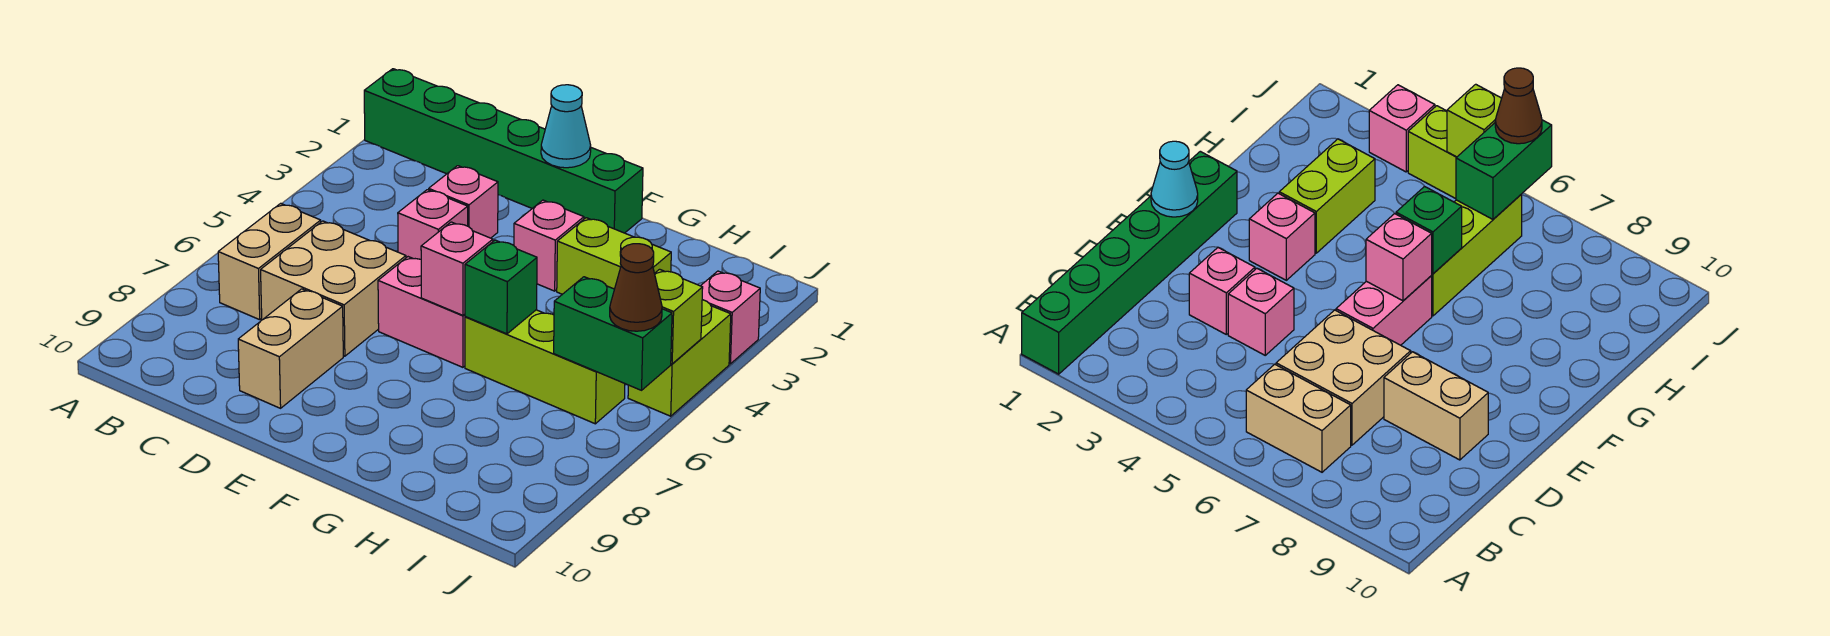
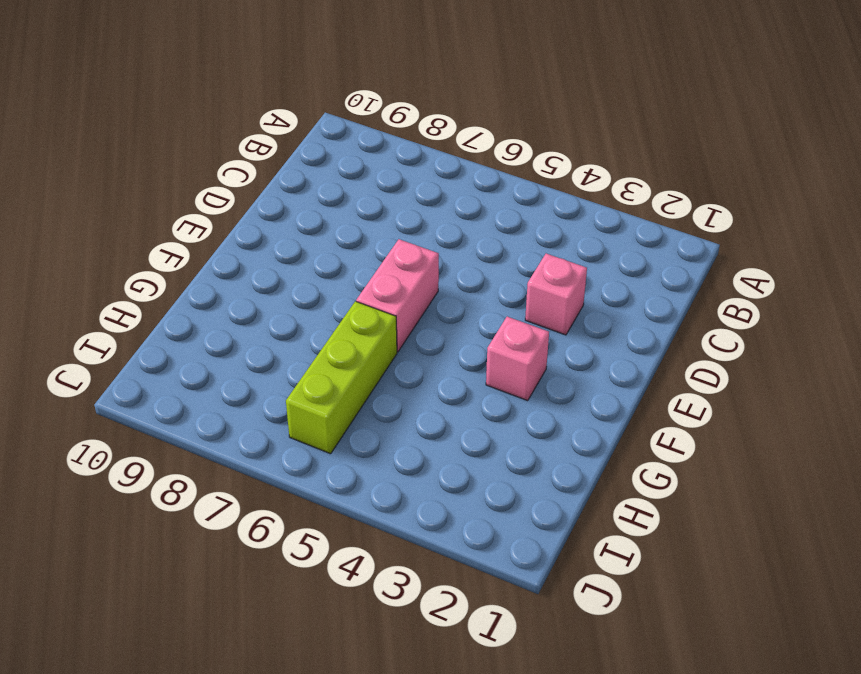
none -> green brick A1:F1 level 1
none -> tan brick B6:B7 level 1
none -> tan brick C6:D7 level 1

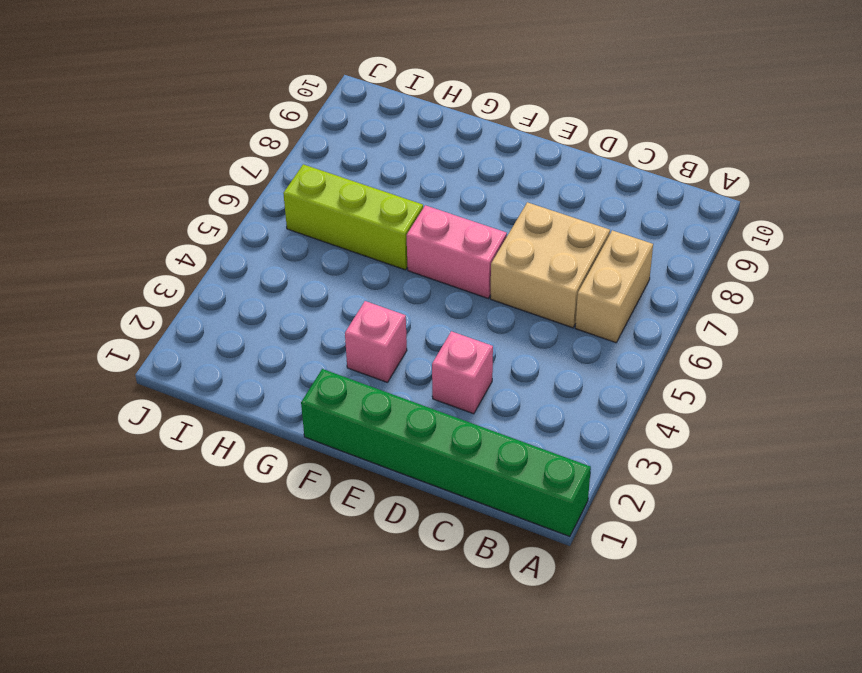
none -> pink brick D4 level 1
none -> tan brick D8:D9 level 1
none -> lime brick G3:H3 level 1

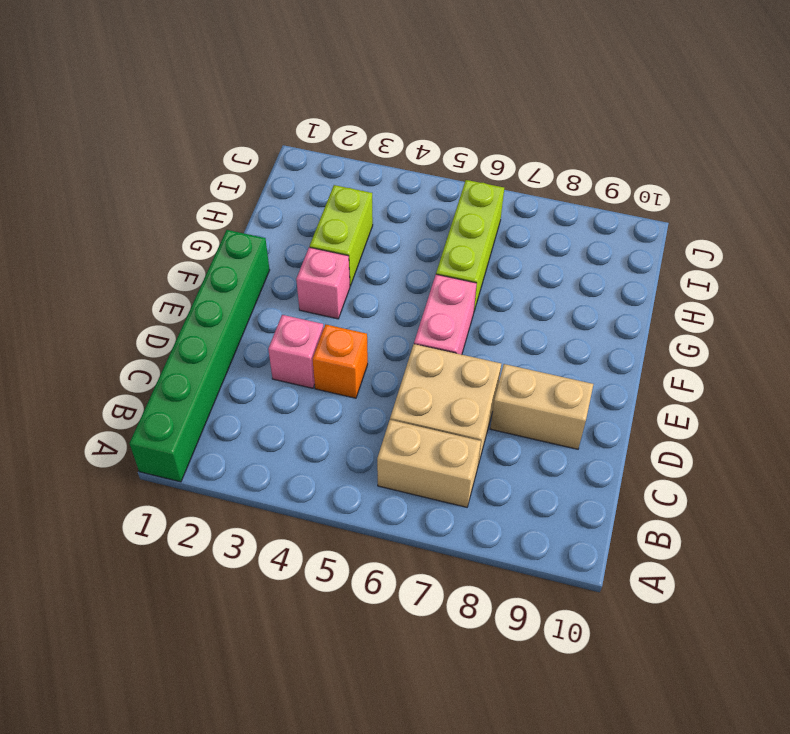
orange brick D4 level 1 -> pink brick D4 level 1
none -> pink brick J3 level 1
none -> lime brick J4:J5 level 1
none -> cyan cone E1 level 2

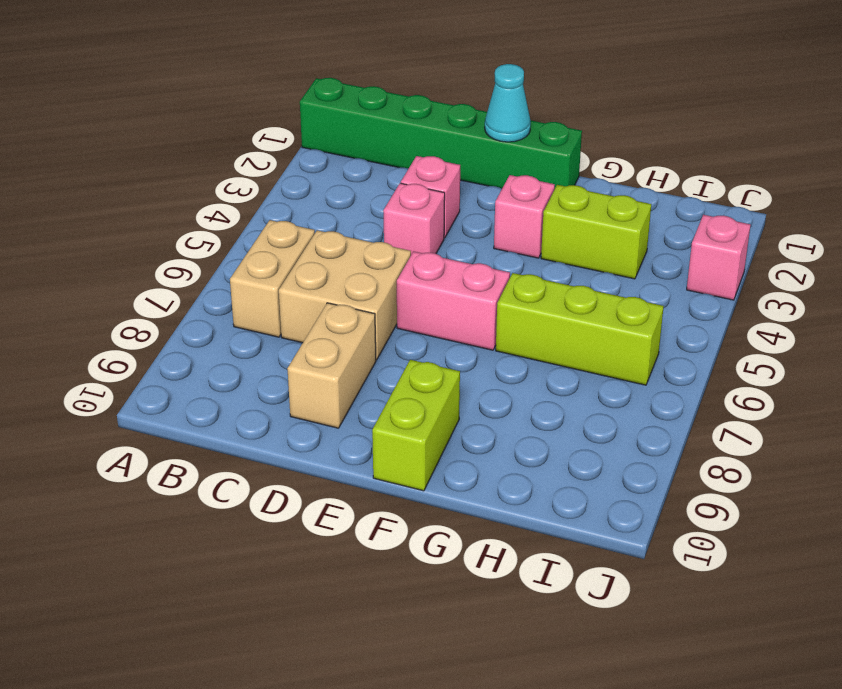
lime brick F9:F10 level 1 -> lime brick J4:J5 level 1
none -> pink brick F6 level 2
none -> green brick G6 level 2
none -> green brick I6:J6 level 2

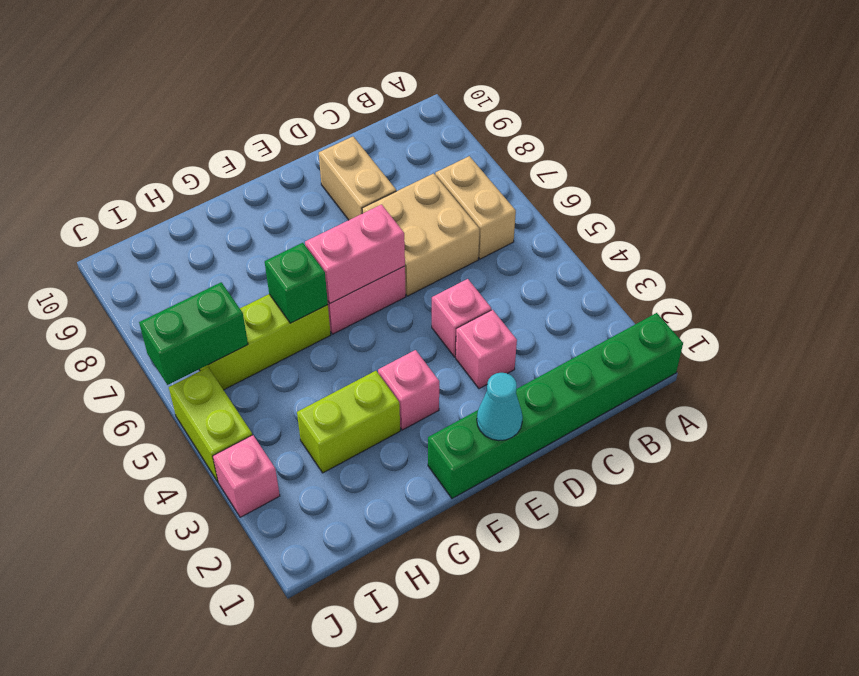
pink brick E6:F6 level 2 -> pink brick F6 level 2
none -> lime brick J5 level 2
none -> brown cone J6 level 3

